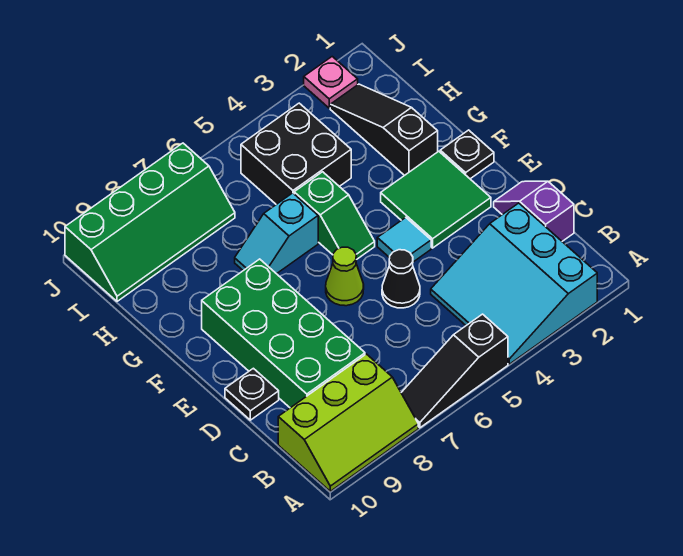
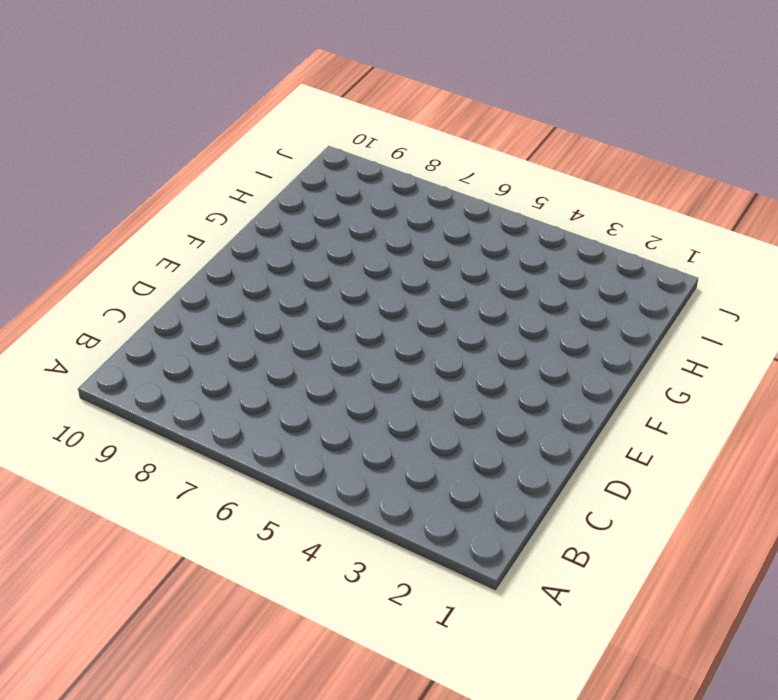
none -> cyan slope A2:C4 level 1 top 2
none -> black slope A5:A7 level 1 top 5
none -> lime slope A8:B10 level 1 top B

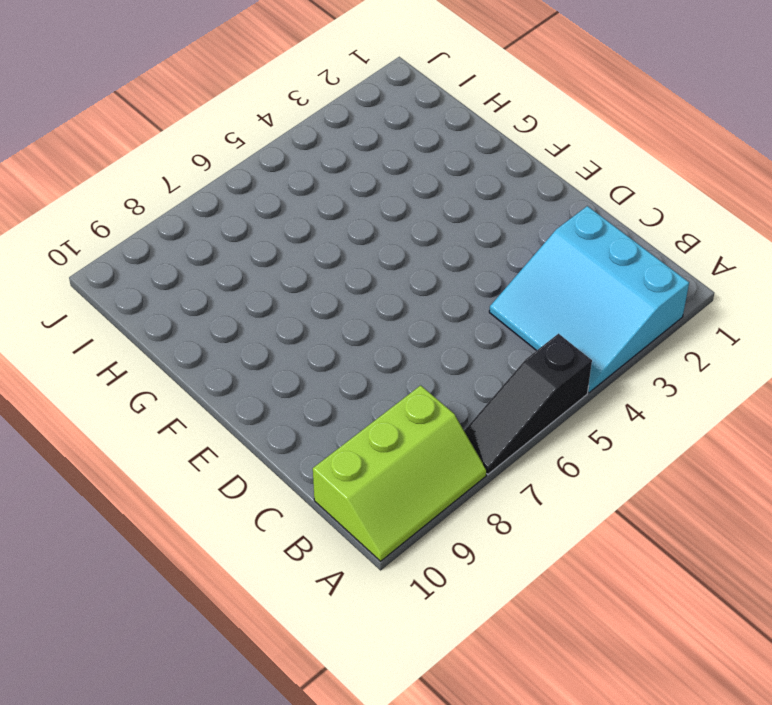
none -> purple slope C1:D1 level 1 top C
none -> green brick C8:F9 level 1
none -> black cone D5 level 1

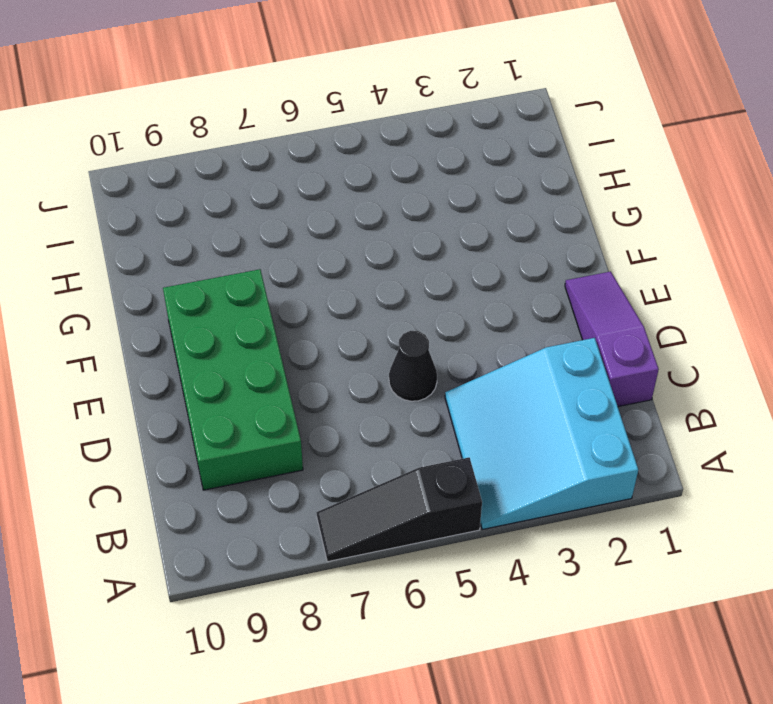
purple slope C1:E1 level 1 top C -> purple slope C1:D1 level 1 top C
none -> lime slope A8:B10 level 1 top B
none -> black plate D10 level 1
none -> green tile E2:F3 level 1

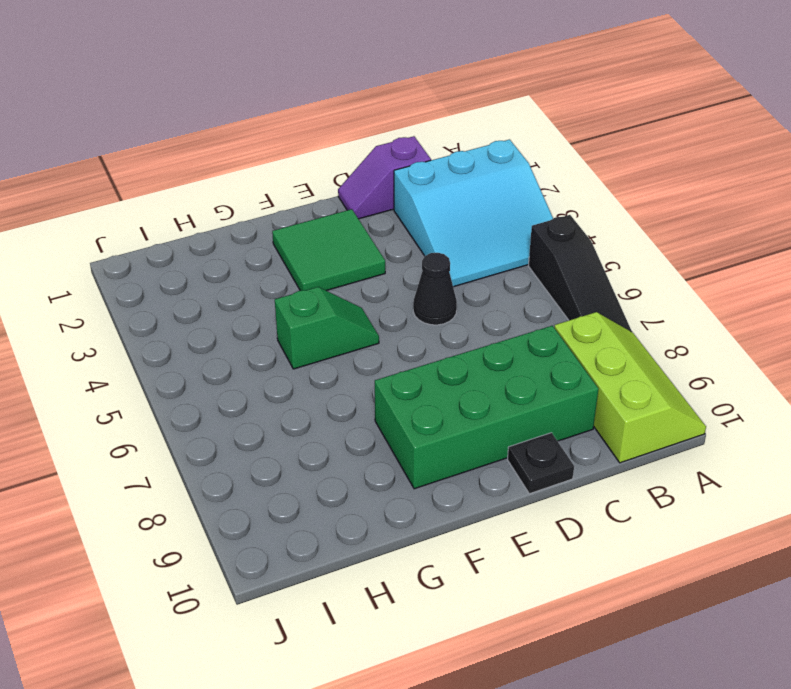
none -> cyan tile E4 level 1
none -> lime cone E6 level 1
none -> black plate F1 level 1

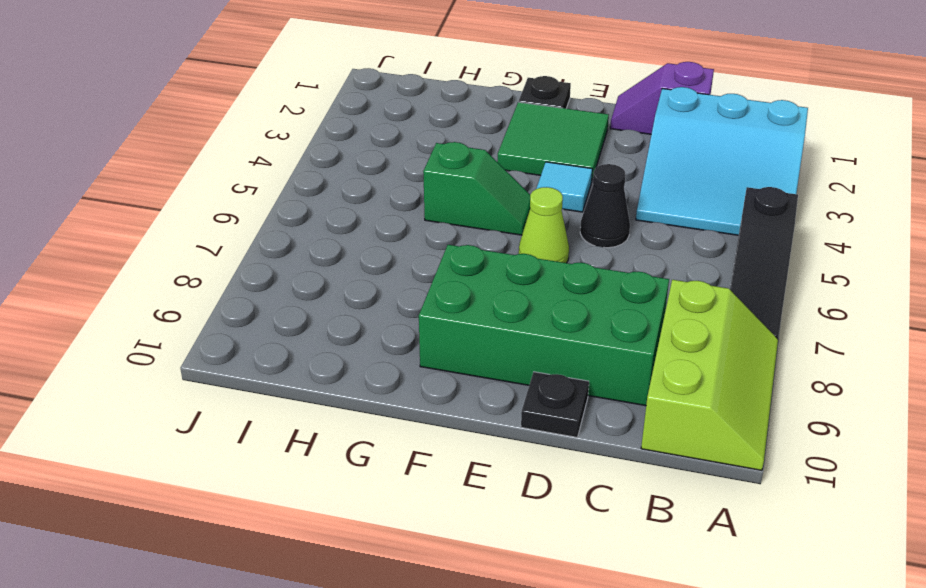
none -> black slope G2:I2 level 1 top G
none -> cyan slope G6:G7 level 1 top 6
none -> black brick H4:I5 level 1

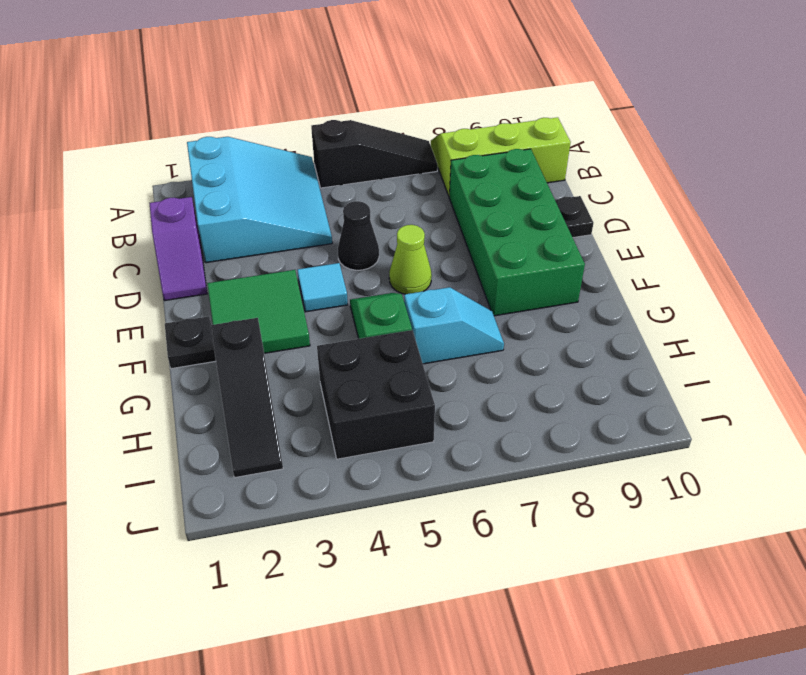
none -> green slope I7:J10 level 1 top J
none -> pink plate J2 level 1

